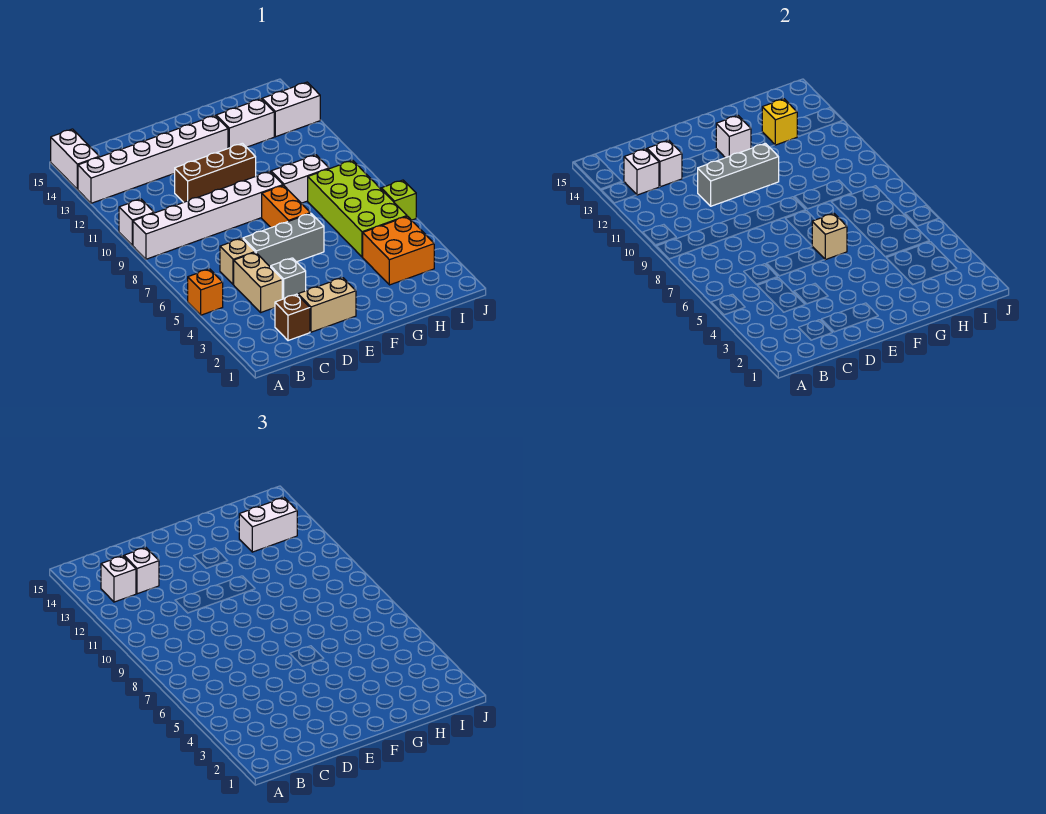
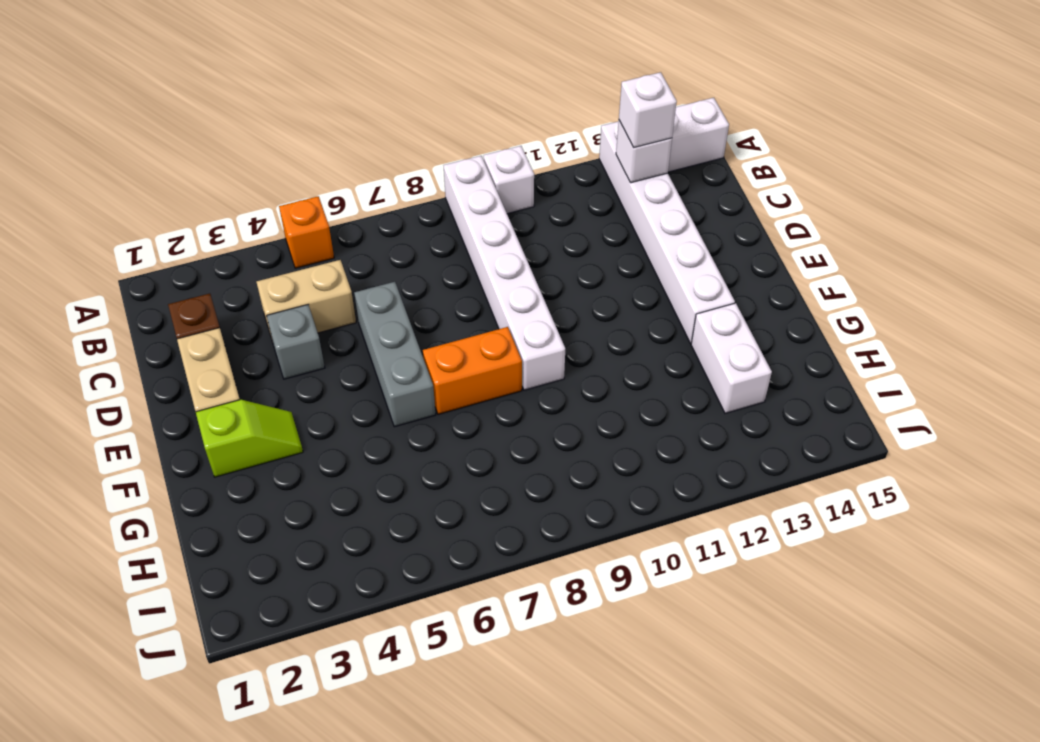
lime slope F2:F3 level 1 top 2 -> none
none -> tan brick C6 level 1
none -> brown brick D11:F11 level 1
none -> white brick G9:H9 level 1

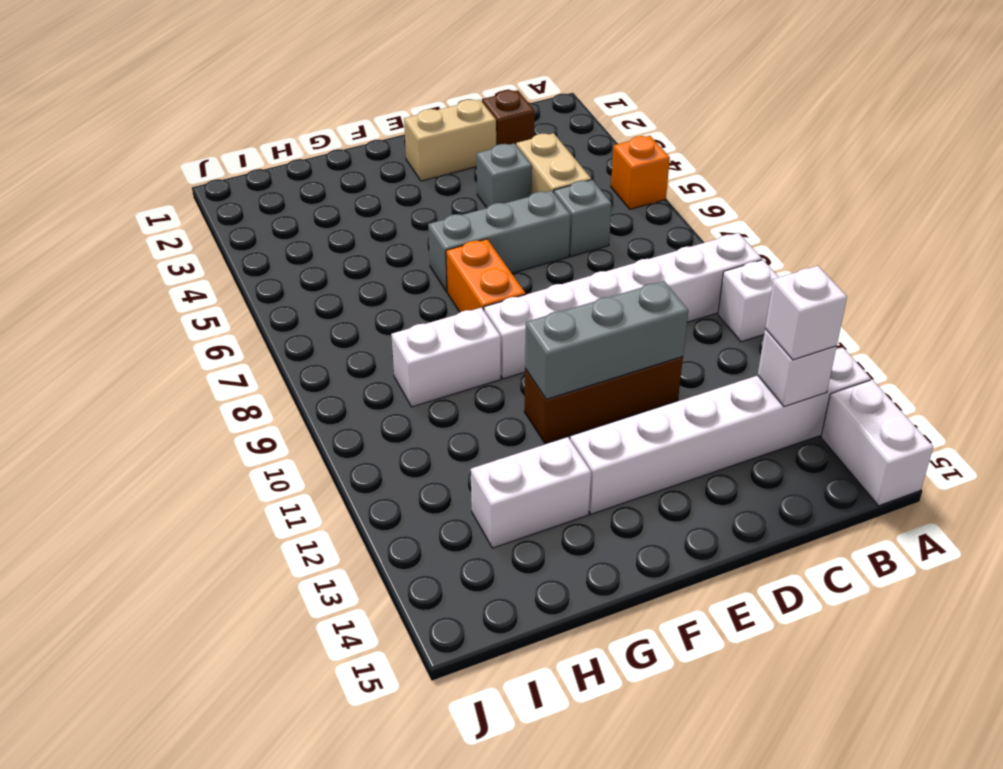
grey brick C6 level 1 -> tan brick C6 level 1
none -> orange brick H3:I4 level 1
none -> lime brick H5:I8 level 1
none -> white brick I13:J13 level 1

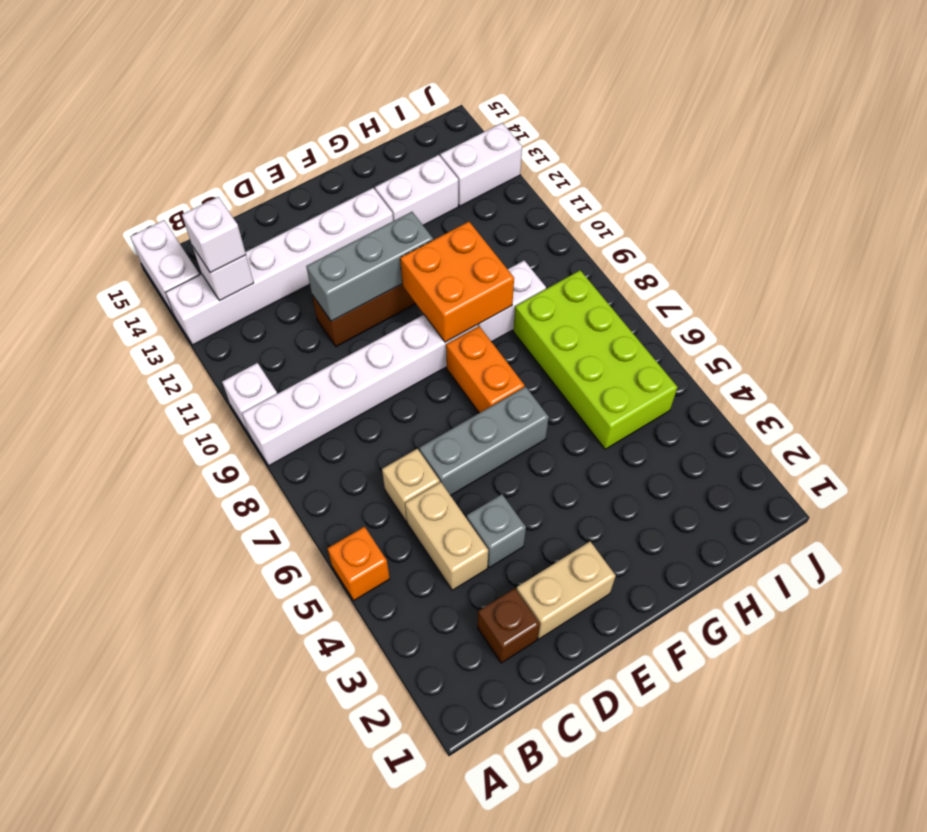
orange brick F9:G10 level 2 -> orange brick H3:I4 level 1
none -> lime brick J6 level 1
none -> white brick C13 level 2
none -> tan brick F6 level 2

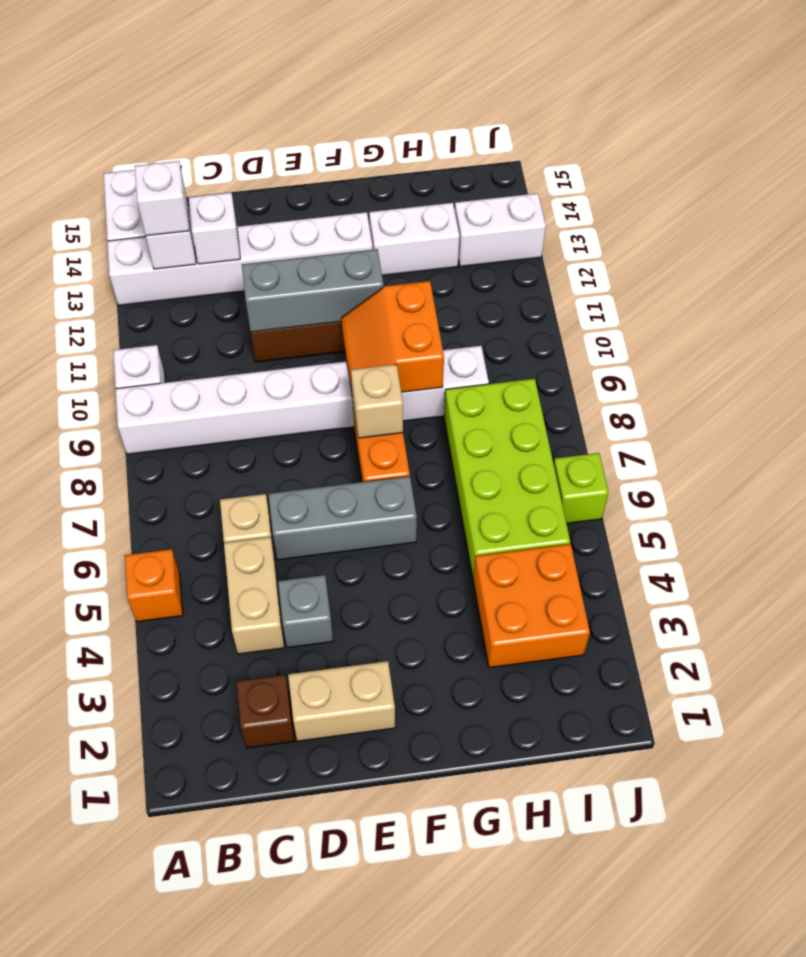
tan brick F8 level 2 -> tan brick F6 level 2
orange slope F9:G10 level 2 top G -> none
none -> white brick F13 level 2
none -> yellow brick H13 level 2
none -> white brick C13 level 3

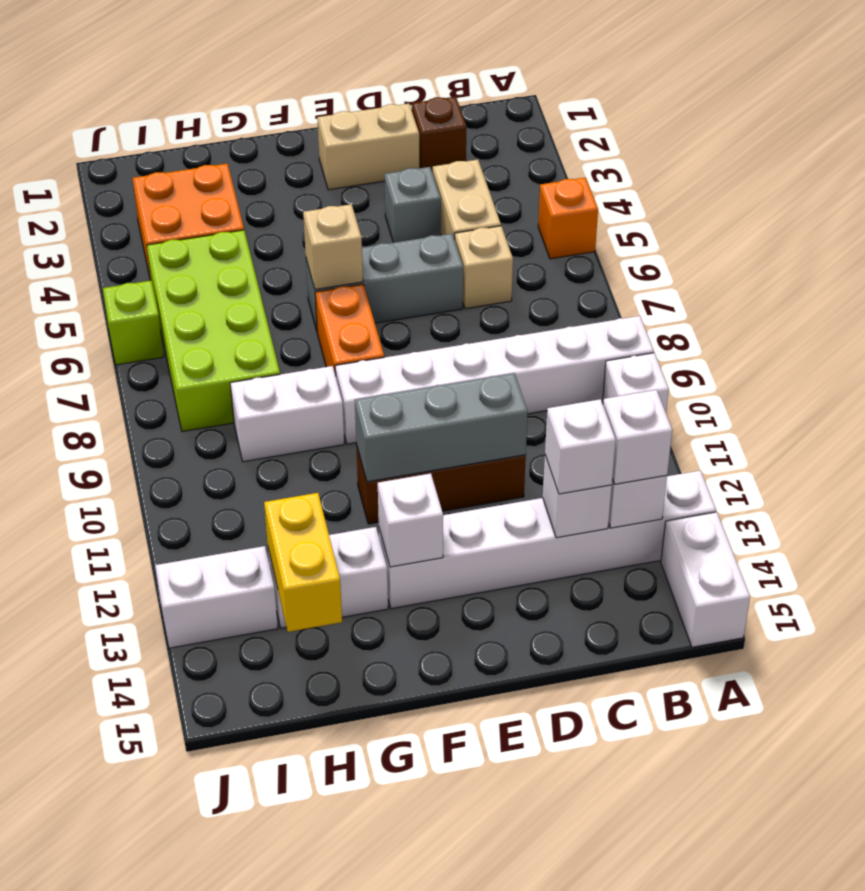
yellow brick H13:H14 level 2 -> yellow brick H13 level 2
none -> white brick H13:I13 level 3

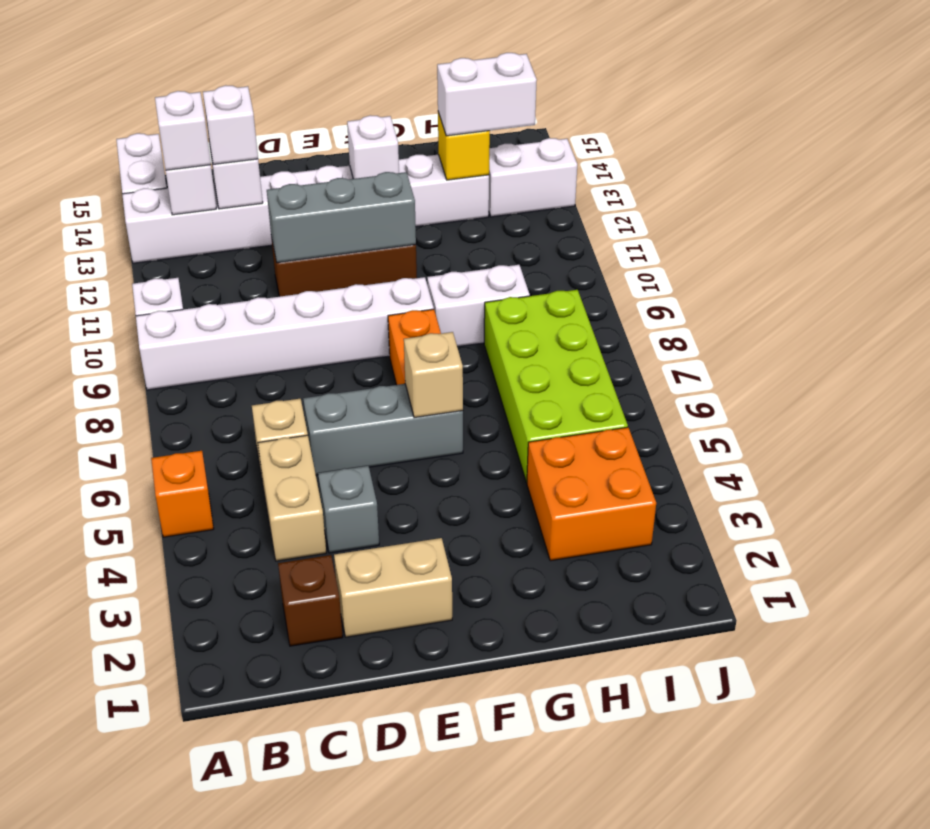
none -> lime brick J6 level 1

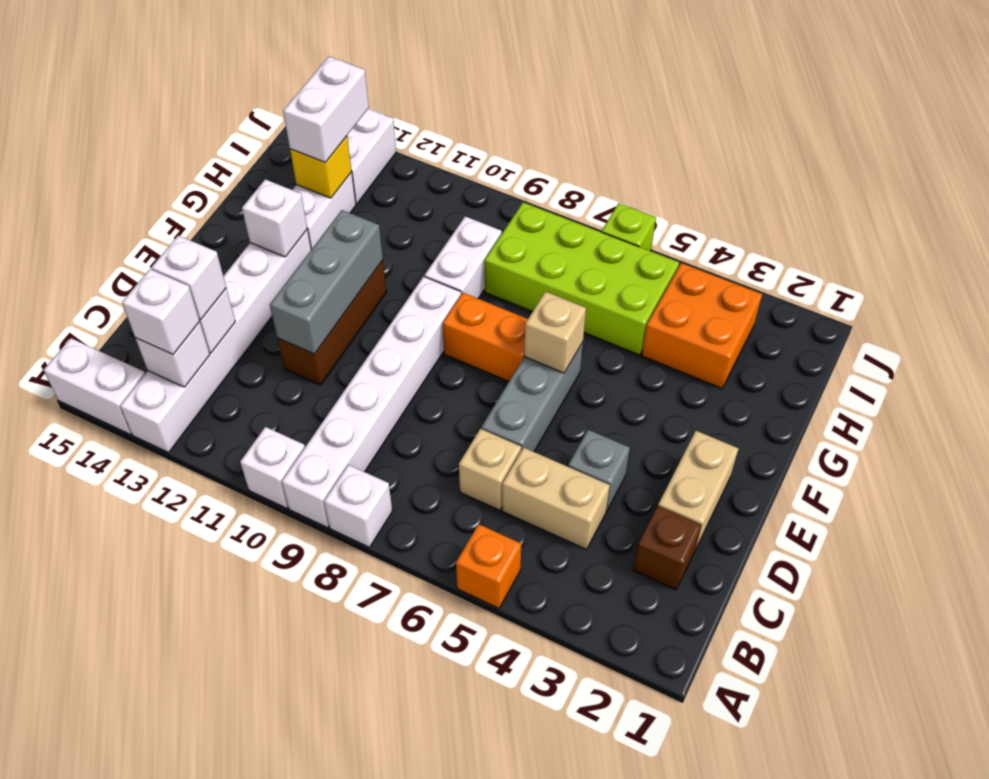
white brick A8 level 1 -> none

